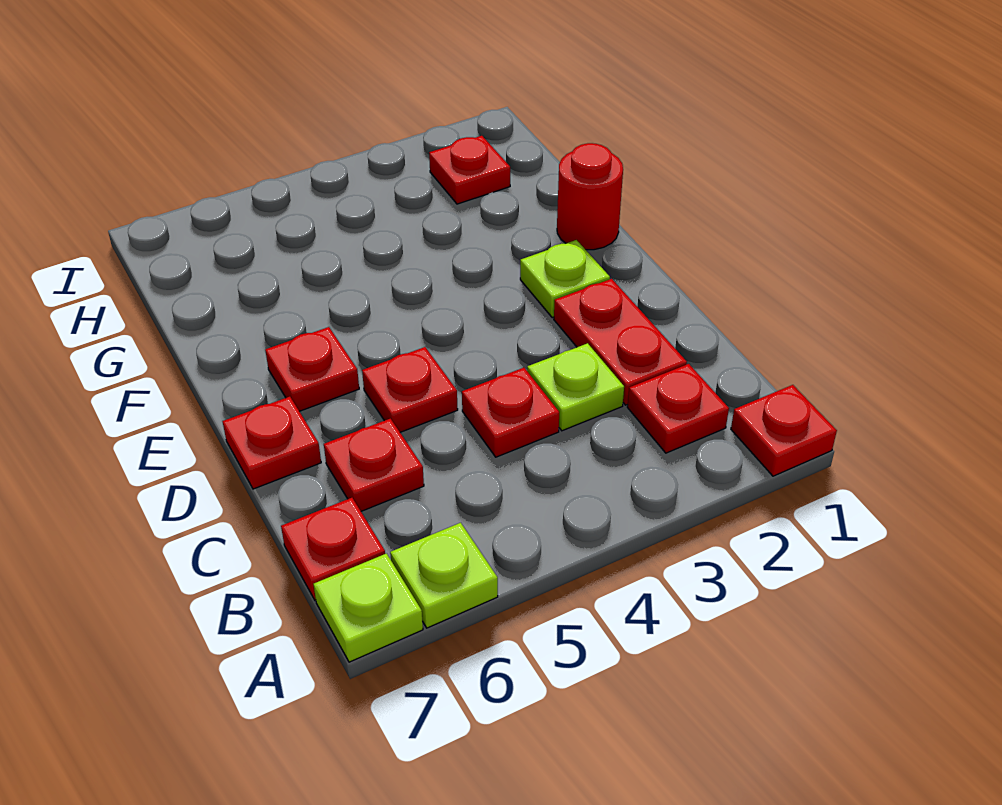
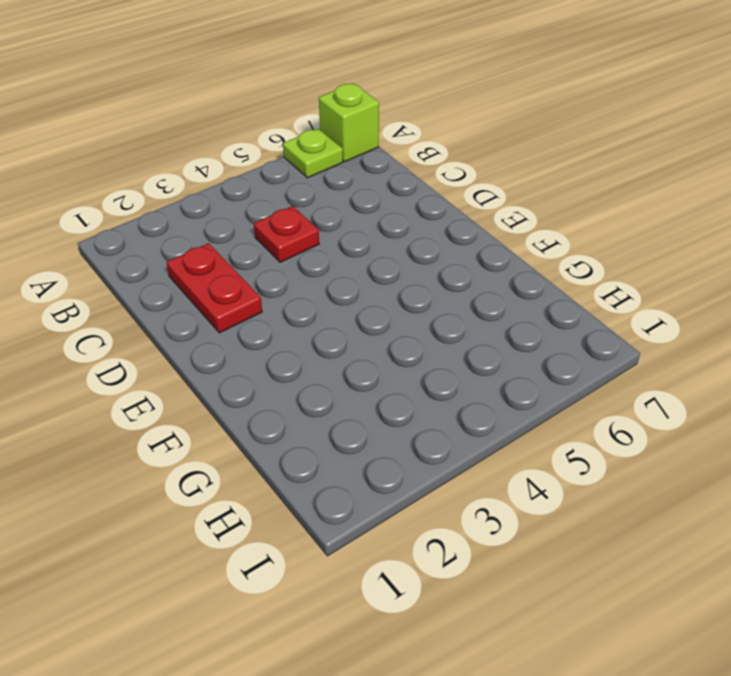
lime brick A7 level 1 -> lime plate A7 level 1
none -> red plate A1 level 1
none -> red plate B2 level 1
none -> red plate B7 level 1

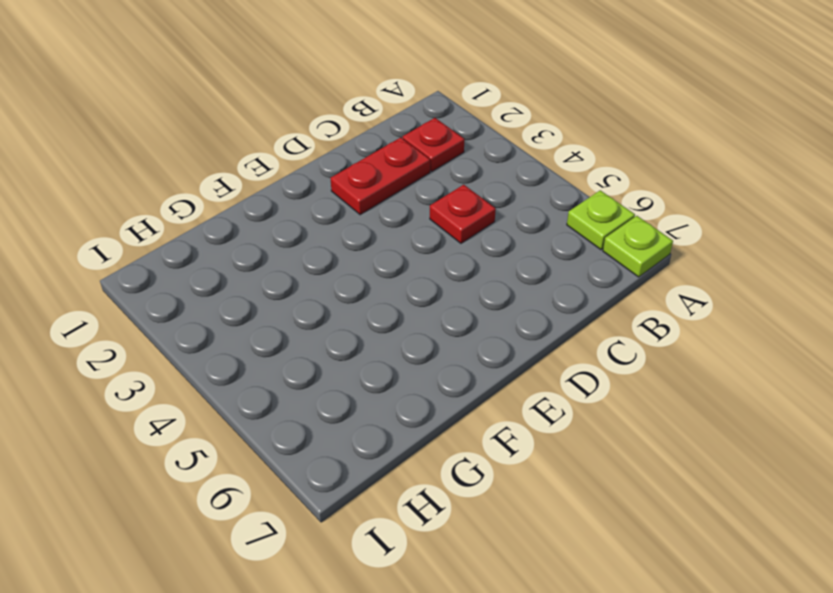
none -> red plate A1 level 1
none -> red plate B7 level 1
none -> lime plate C3 level 1

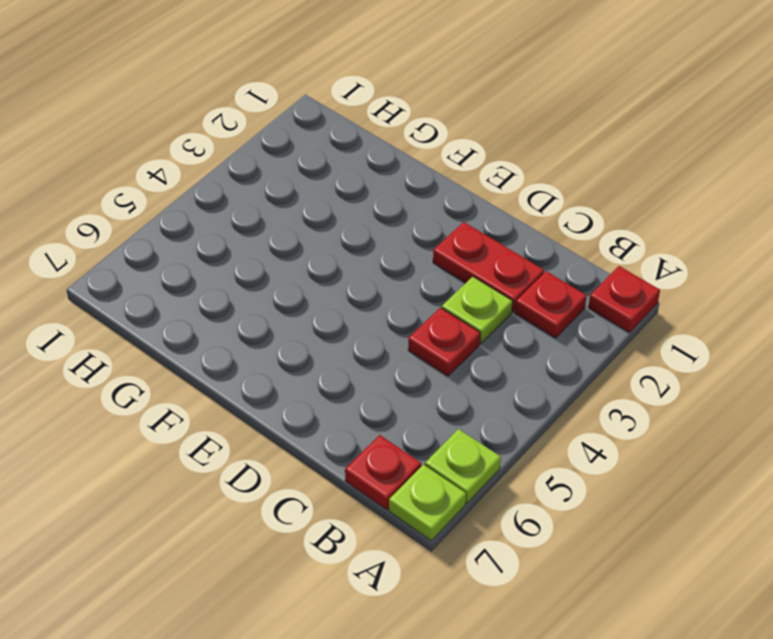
none -> red plate C6 level 1
none -> red plate D5 level 1
none -> red plate D7 level 1

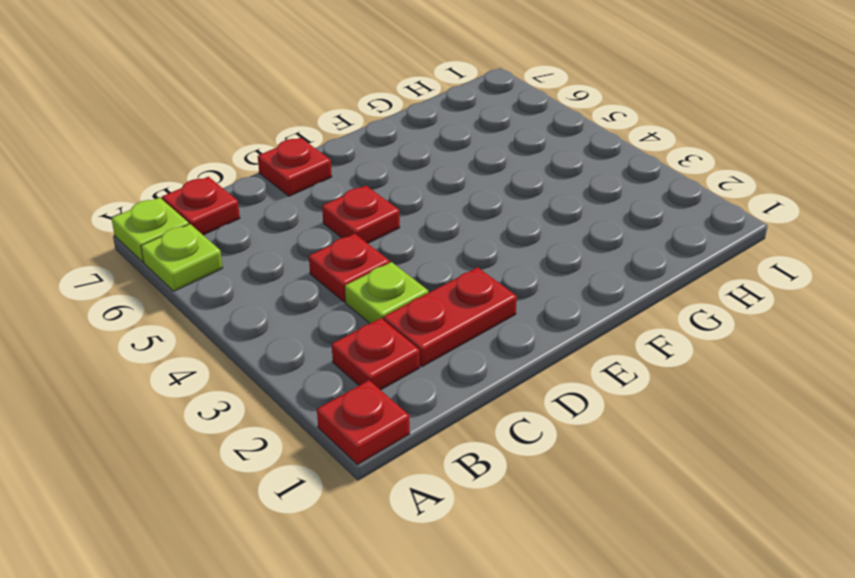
none -> red plate C6 level 1
none -> lime plate E2 level 1
none -> red plate E6 level 1

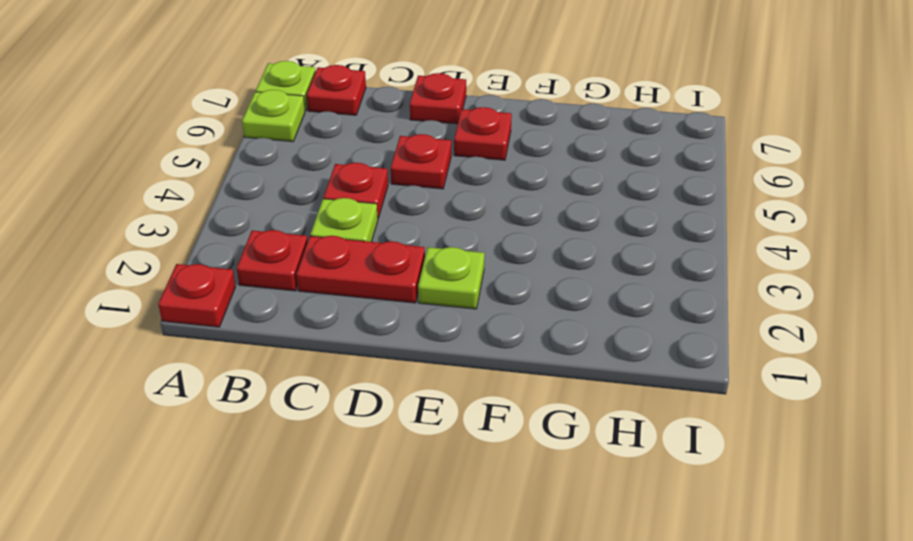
none -> red plate C6 level 1
none -> red round brick F1 level 1
none -> red plate H2 level 1

